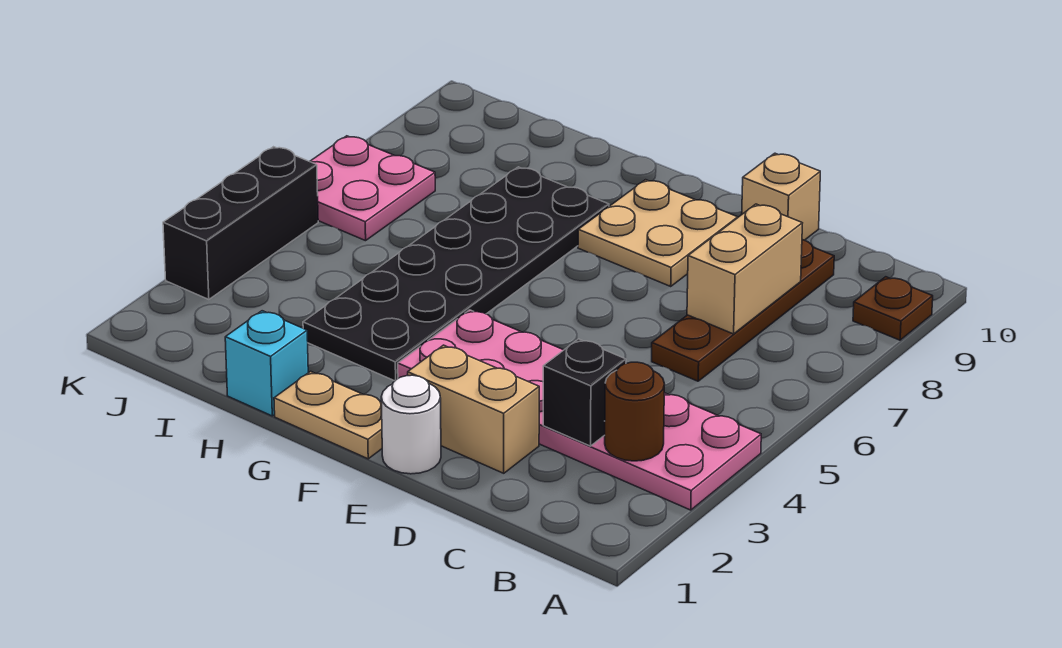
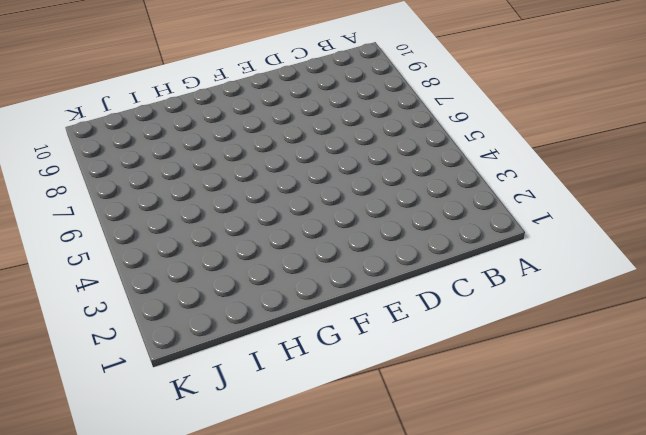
none -> pink plate A3:F4 level 1
none -> brown plate A9 level 1
none -> brown plate C6:C9 level 1

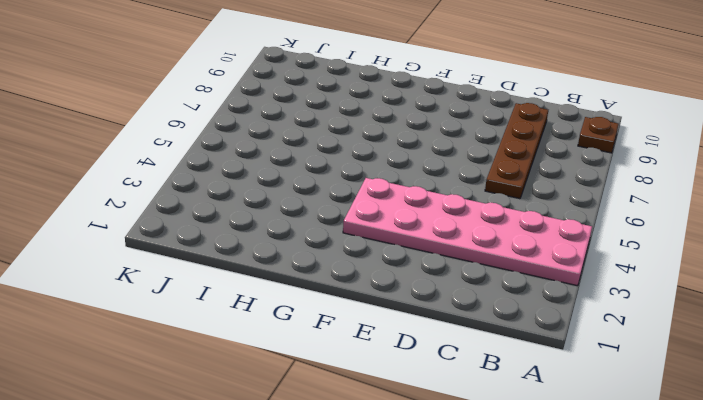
none -> tan brick D2:E2 level 1
none -> tan brick D10 level 1
none -> white round brick E1 level 1

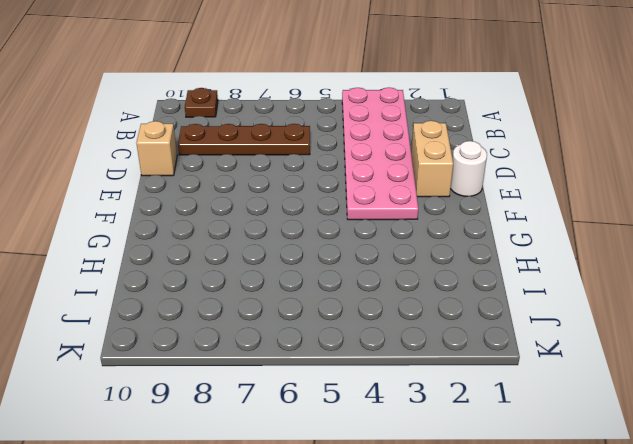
none -> tan plate E8:F9 level 1
none -> tan plate F1:G1 level 1
none -> black plate G3:H8 level 1

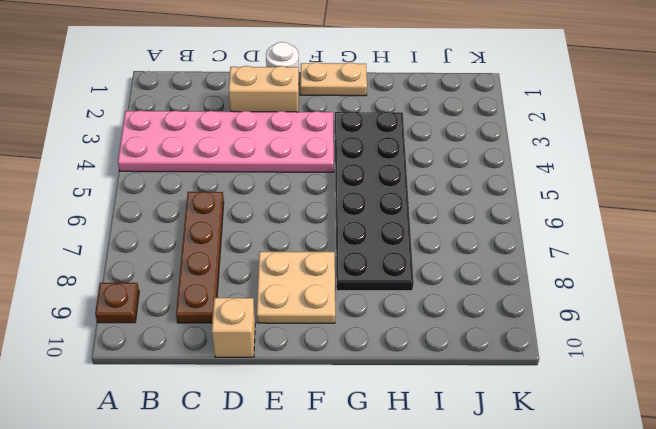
none -> cyan brick H1 level 1
none -> pink plate J6:K7 level 1
none -> black brick K3:K5 level 1

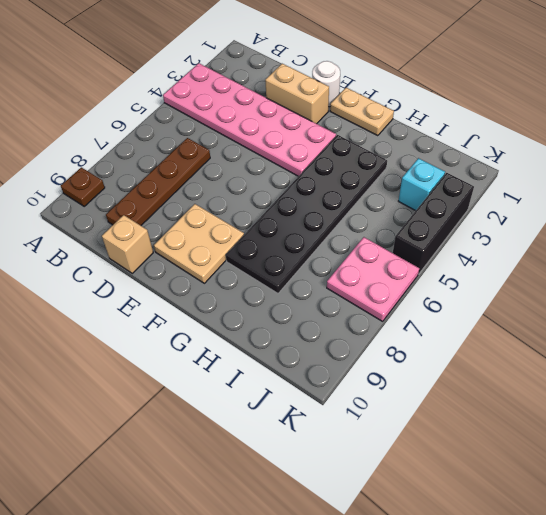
cyan brick J3 level 1 -> cyan brick H1 level 1
none -> brown round brick B3 level 2
none -> black brick C3 level 2
none -> tan brick C7:C8 level 2

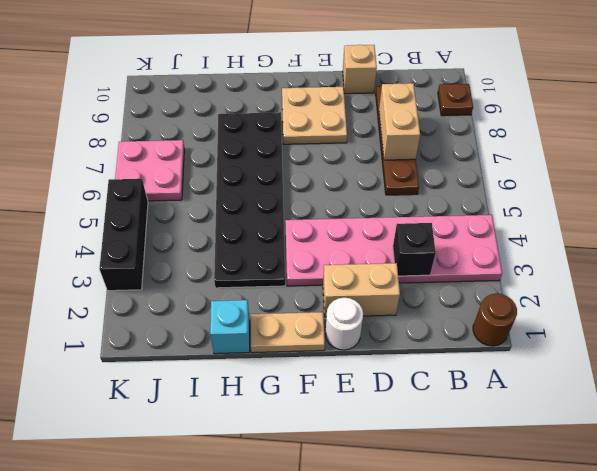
brown round brick A1 level 1 -> brown round brick B3 level 2

